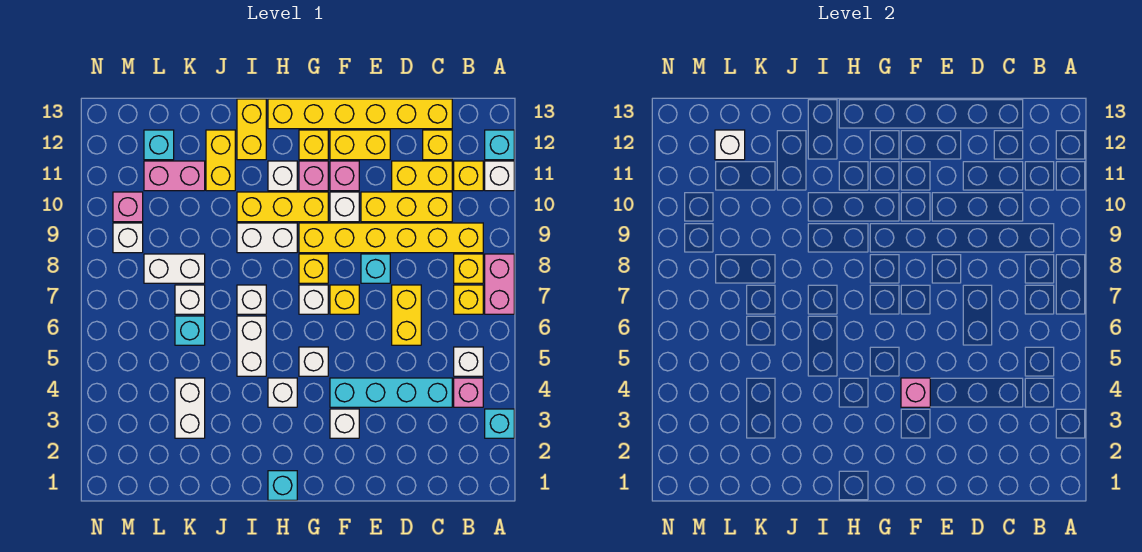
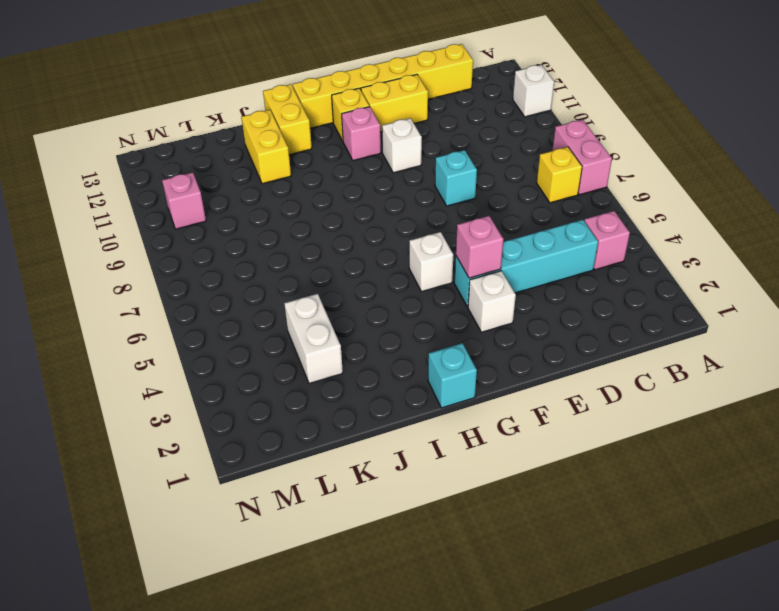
none -> cyan brick A3 level 1
none -> cyan brick A12 level 1
none -> white brick B5 level 1
none -> yellow brick B8 level 1

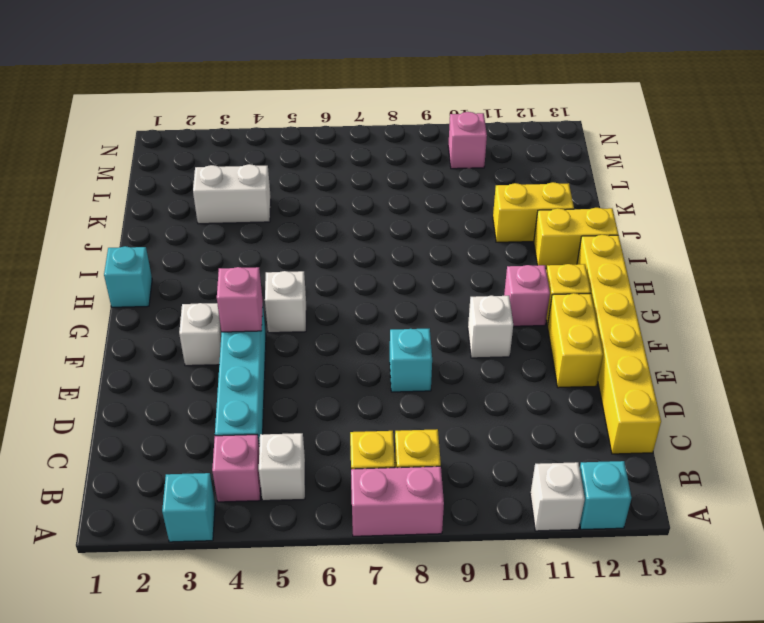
none -> yellow brick B9:G9 level 1
none -> yellow brick B11 level 1
none -> yellow brick C10:E10 level 1
none -> yellow brick C11:D11 level 1

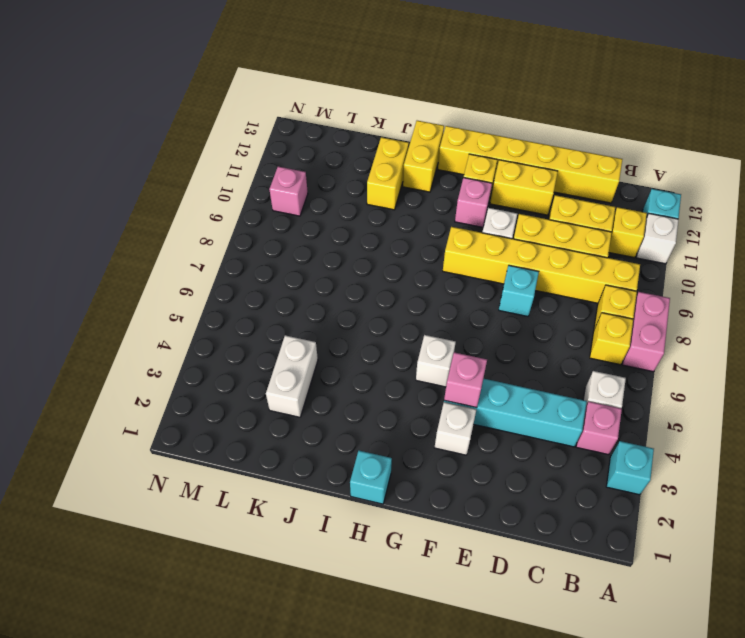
none -> yellow brick C12 level 1
none -> yellow brick D6:D7 level 1
none -> yellow brick F7 level 1
none -> pink brick F11 level 1

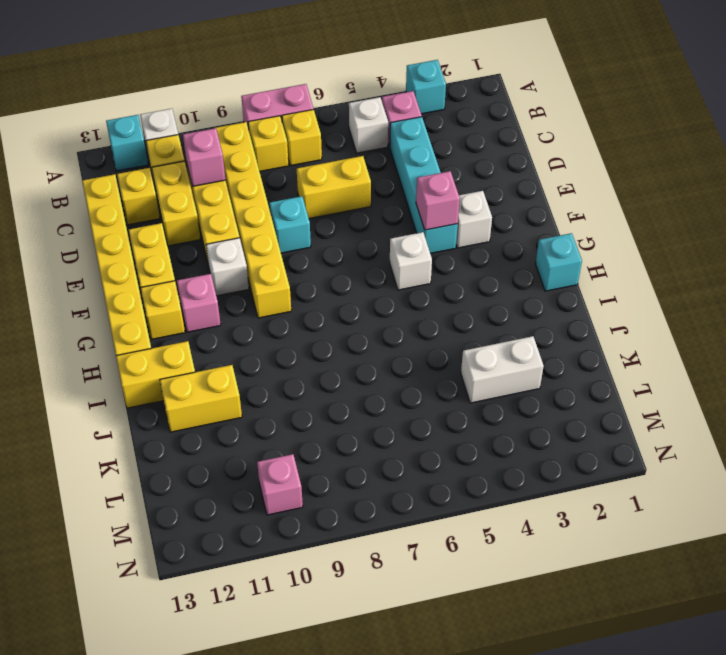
pink brick C10 level 2 -> pink brick F11 level 1
none -> yellow brick F7 level 1
none -> white brick G7 level 1
none -> yellow brick G8 level 1
none -> yellow brick G10:I10 level 1

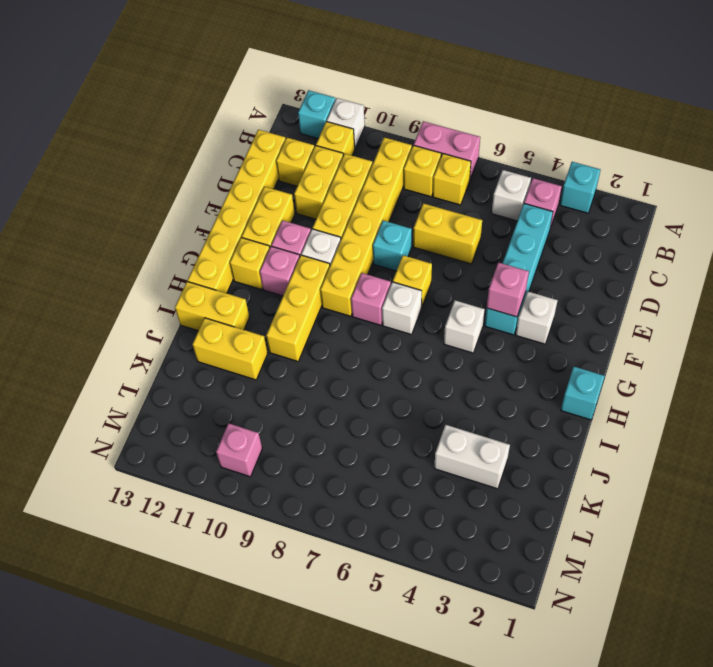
pink brick G8 level 1 -> yellow brick G8 level 1
none -> white brick H4 level 1
none -> white brick H9:I9 level 1
none -> white brick H11 level 1
none -> white brick I5:I6 level 1

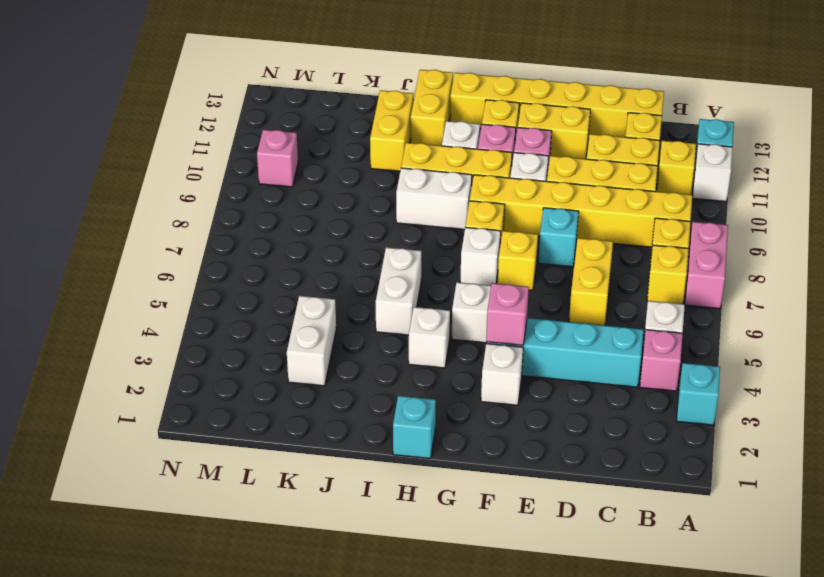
none -> white brick I7 level 1
none -> cyan brick K6 level 1
none -> white brick K7 level 1
none -> white brick K8:L8 level 1

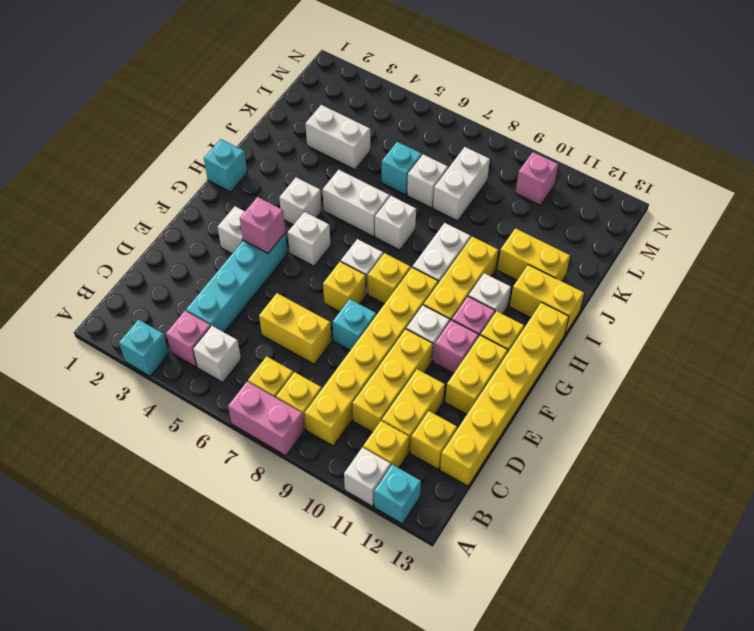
none -> pink brick K11:L11 level 1
none -> cyan brick L12 level 1
none -> white brick M9 level 1
none -> white brick L12 level 2

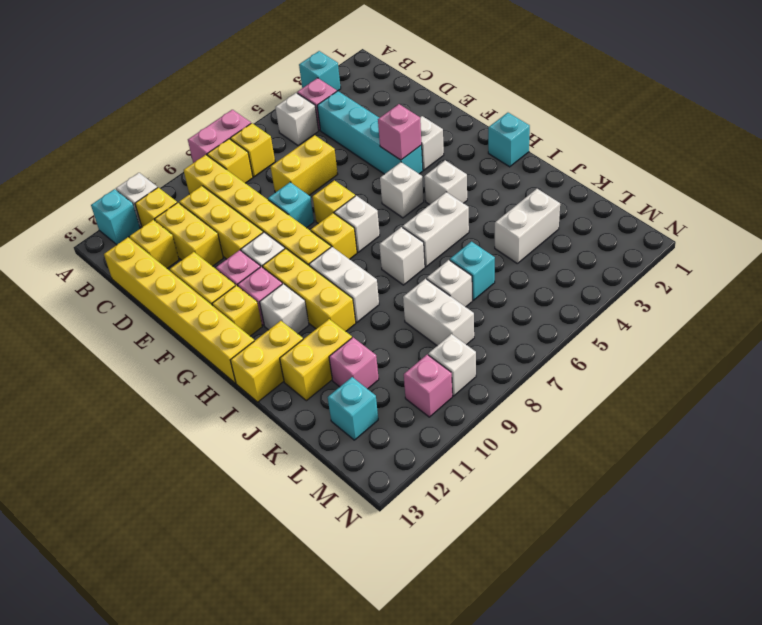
pink brick K11 level 1 -> pink brick K11:L11 level 1
none -> white brick L12 level 2

